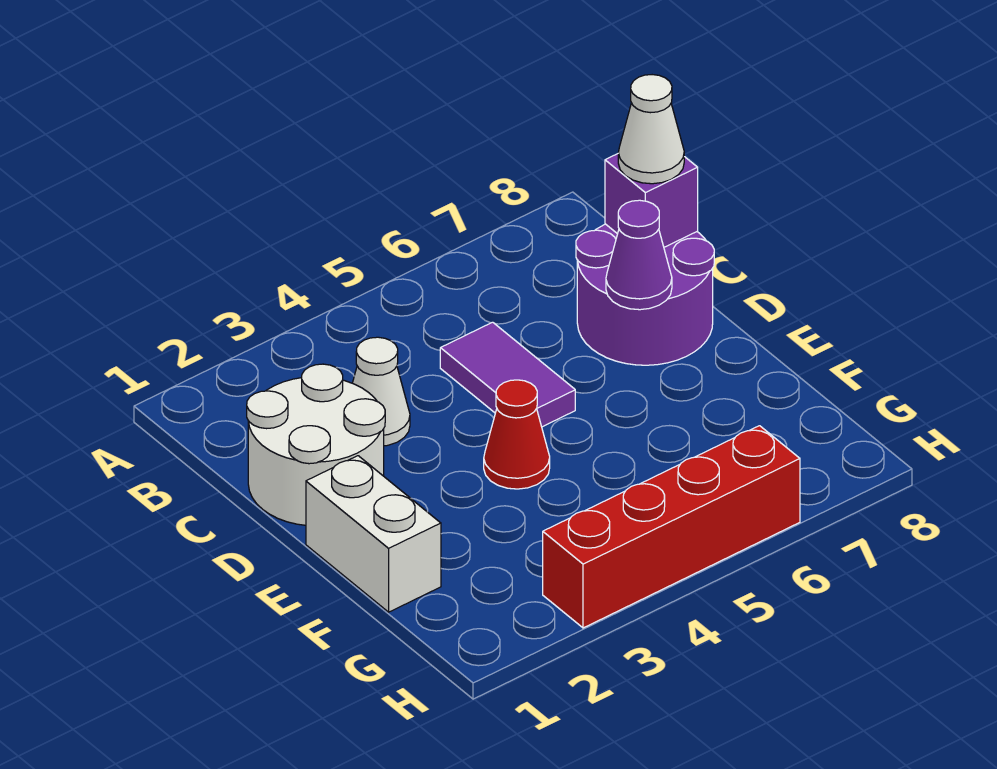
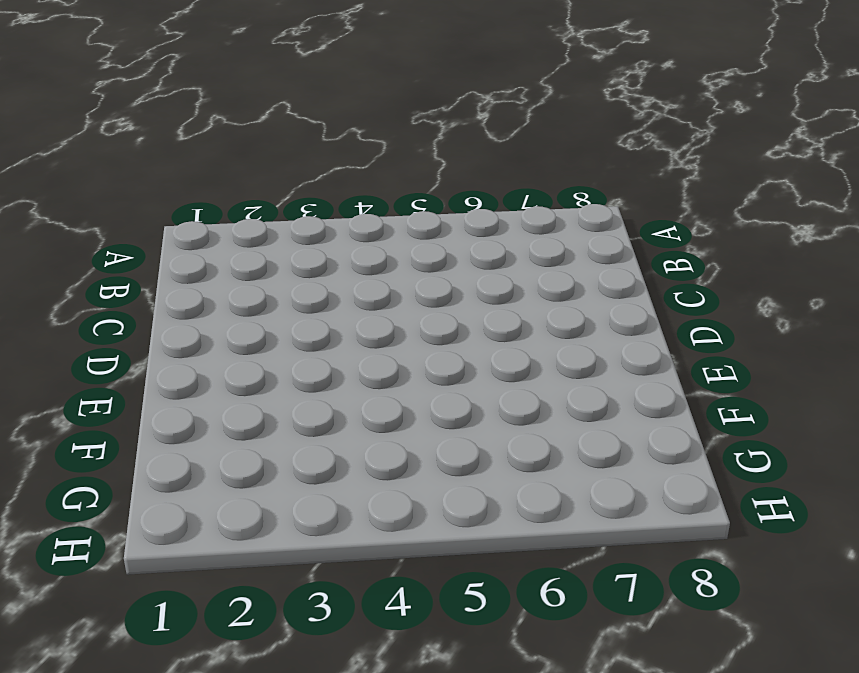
none -> white round brick C1:D2 level 1
none -> white cone C3 level 1

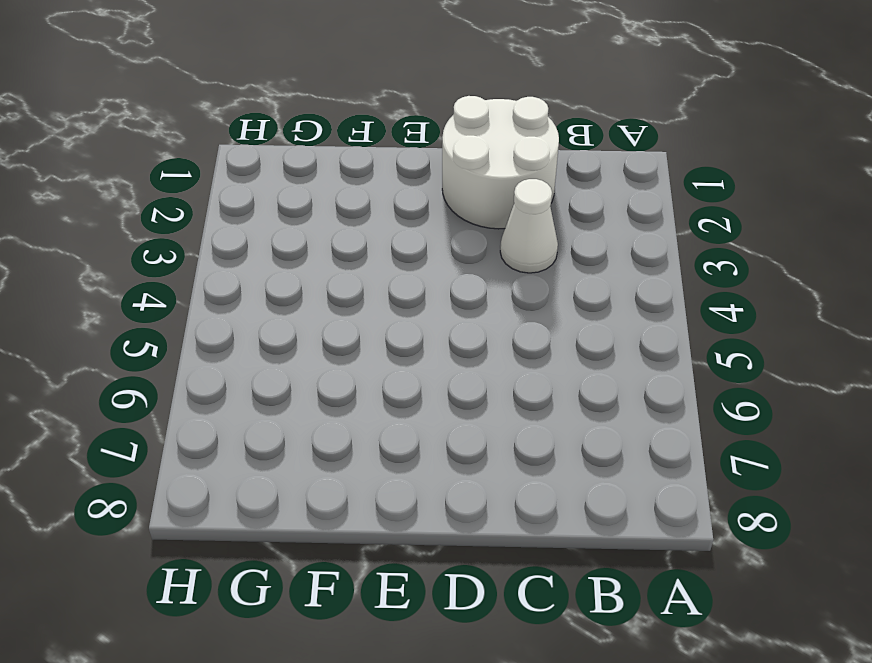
none -> purple tile C5:D5 level 1
none -> purple round brick C7:D8 level 1

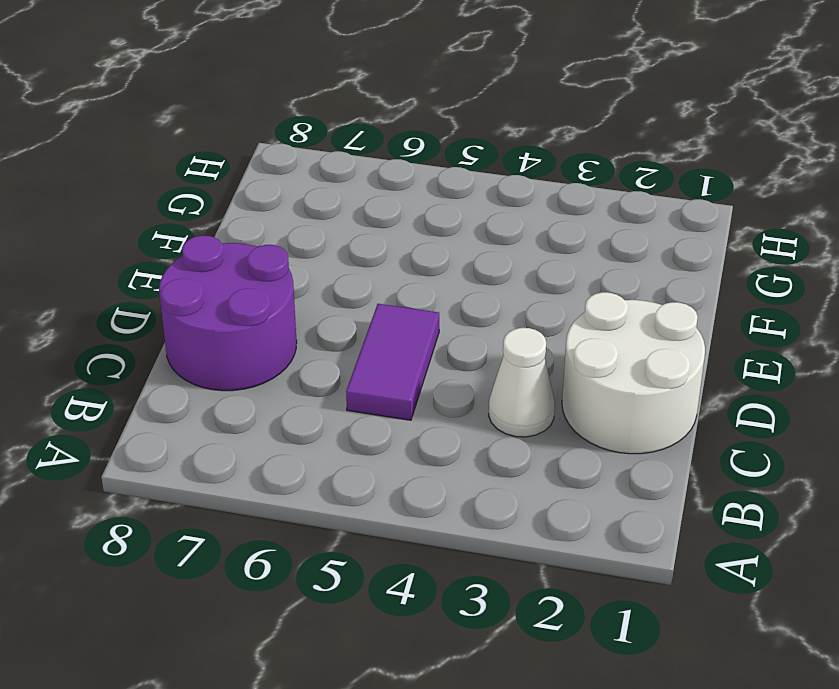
none -> white brick E1:F1 level 1
none -> red cone E4 level 1

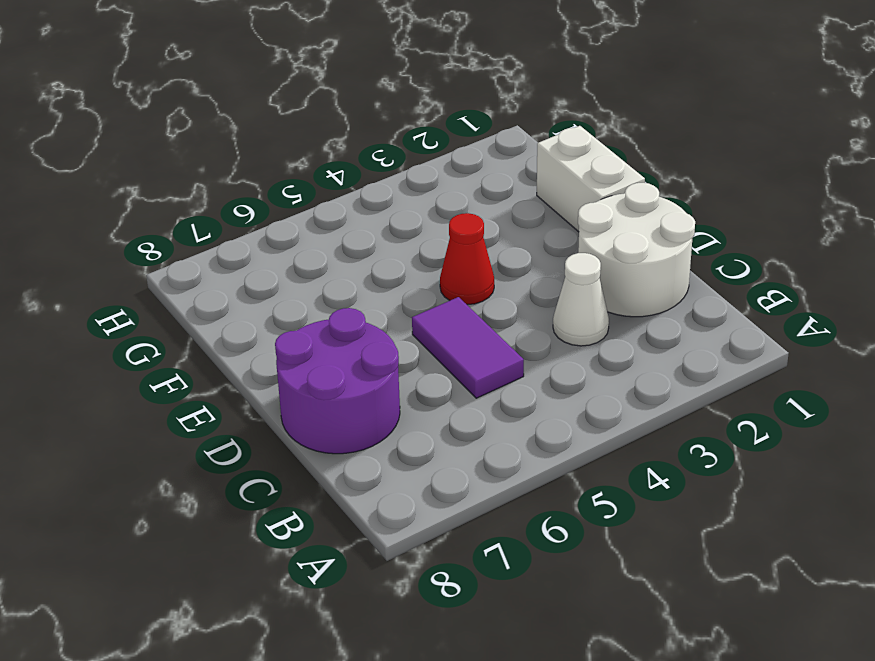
none -> red brick H3:H6 level 1
none -> purple brick C8 level 2

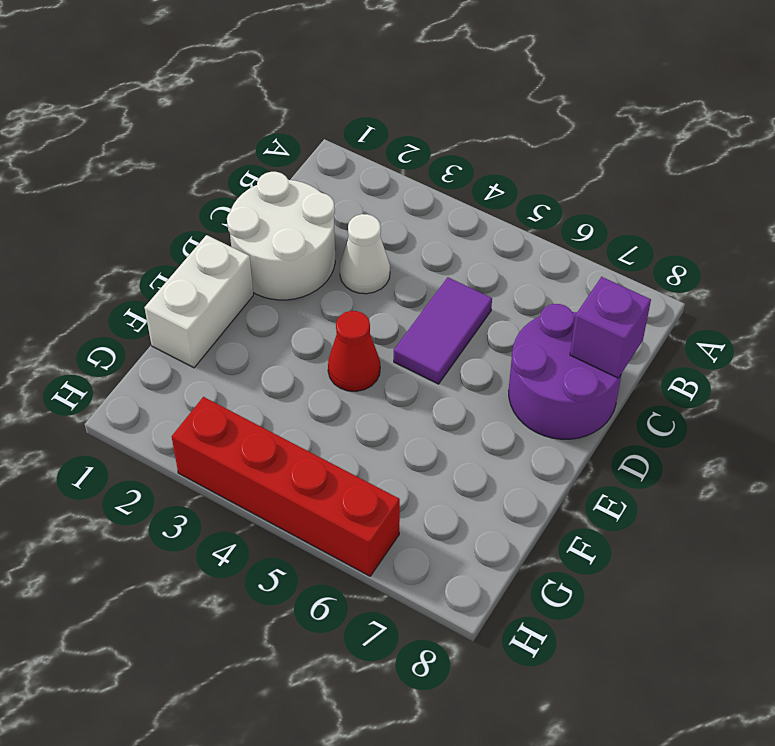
none -> purple cone D7 level 2
none -> white cone C8 level 3

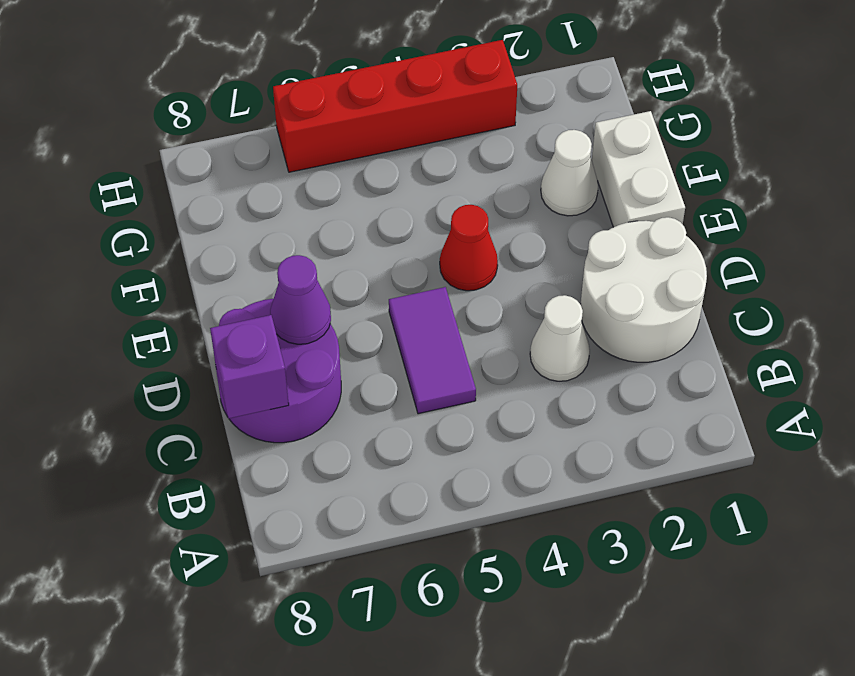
white cone F2 level 1 -> white cone C8 level 3

